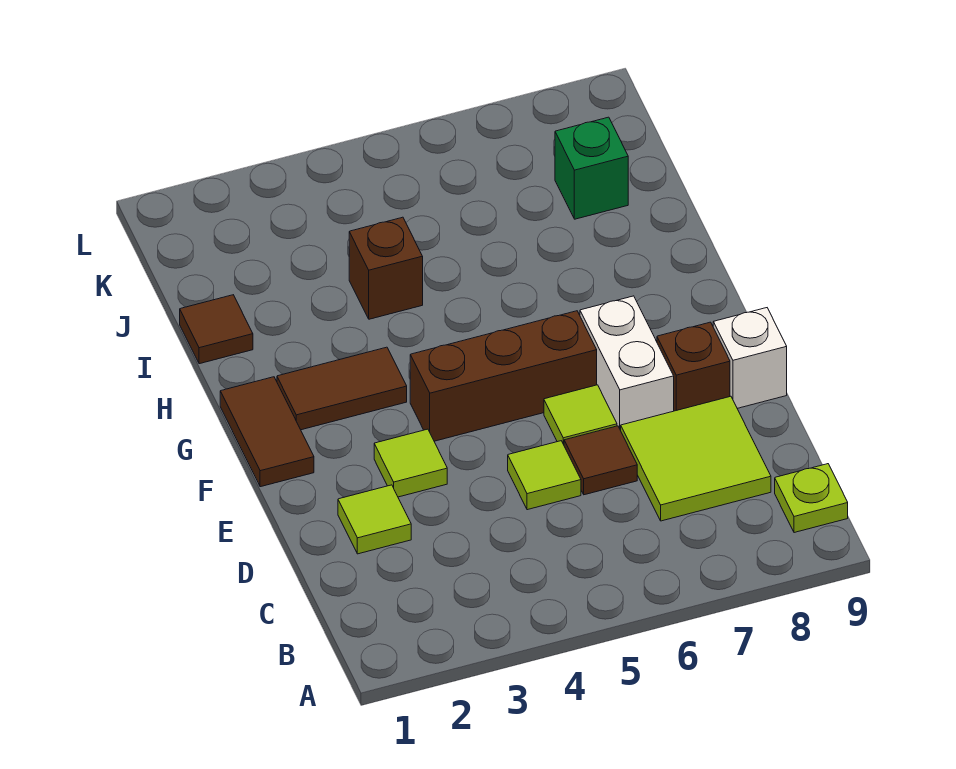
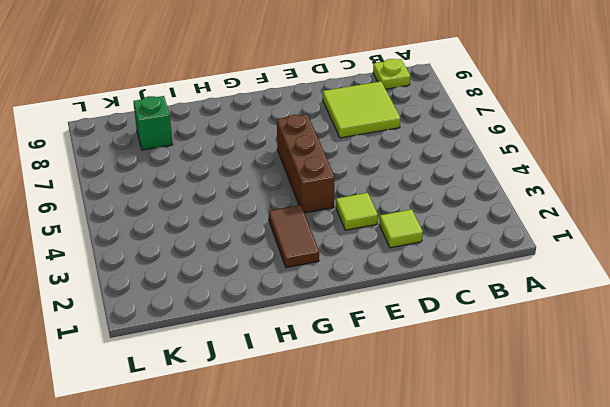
none -> lime tile D5 level 1
none -> brown tile D6 level 1
none -> lime tile E6 level 1

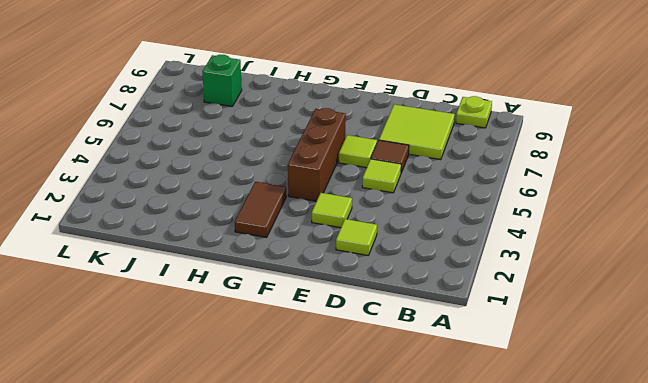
none -> white brick E7:F7 level 1
none -> brown brick E8 level 1
none -> white brick E9 level 1

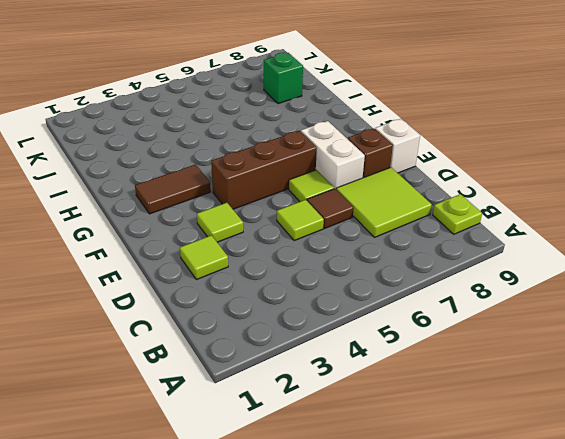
none -> brown tile F1:G1 level 1
none -> brown tile I1 level 1
none -> brown brick I4 level 1

